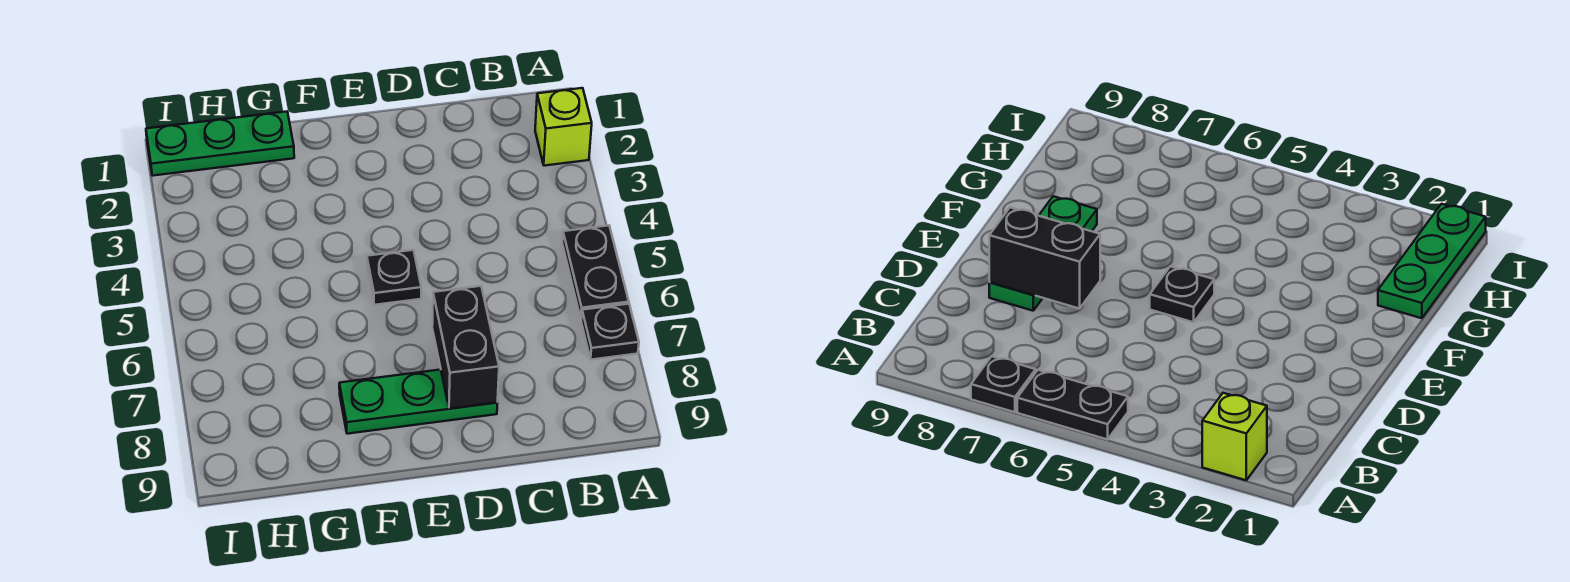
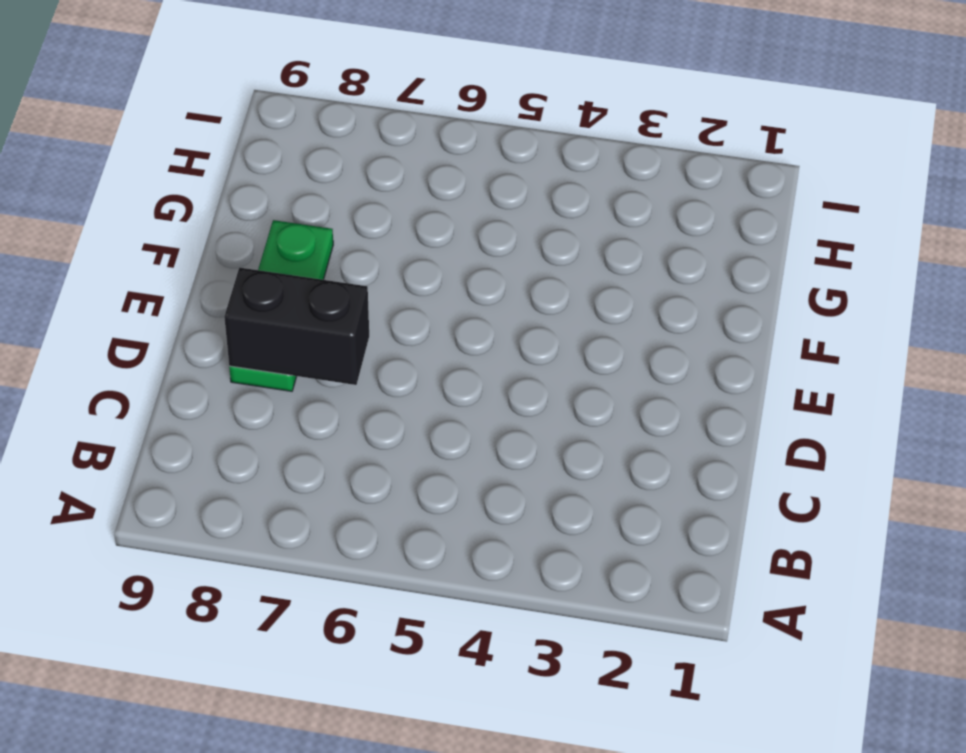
none -> lime brick A2 level 1
none -> black plate A5:A6 level 1

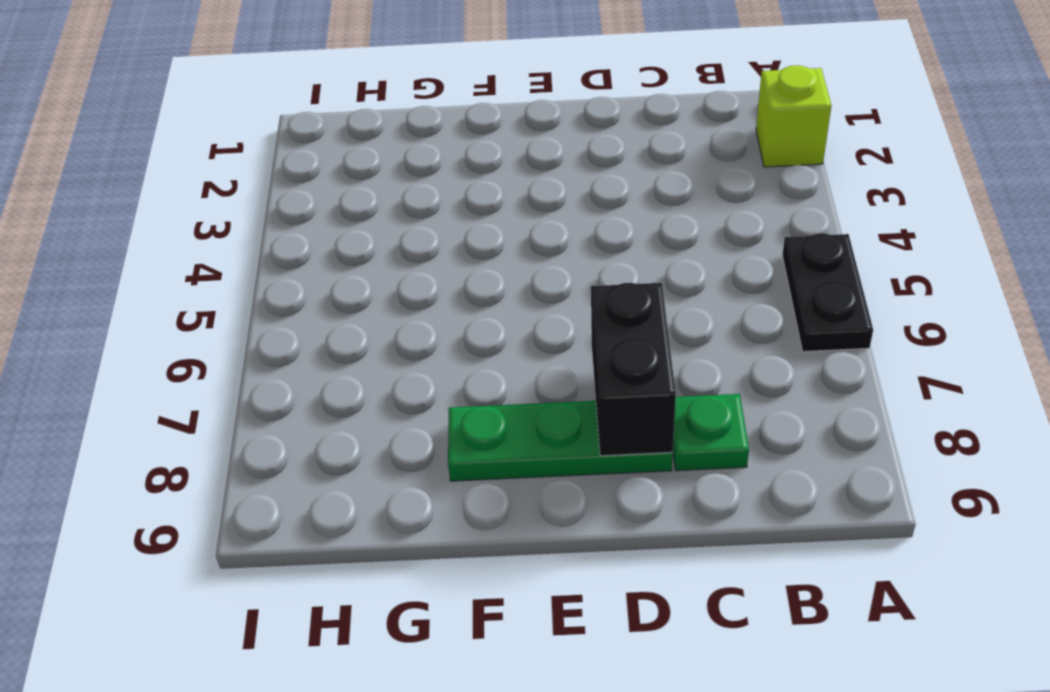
green plate C8 level 1 -> none
none -> black plate A7 level 1
none -> black plate E5 level 1

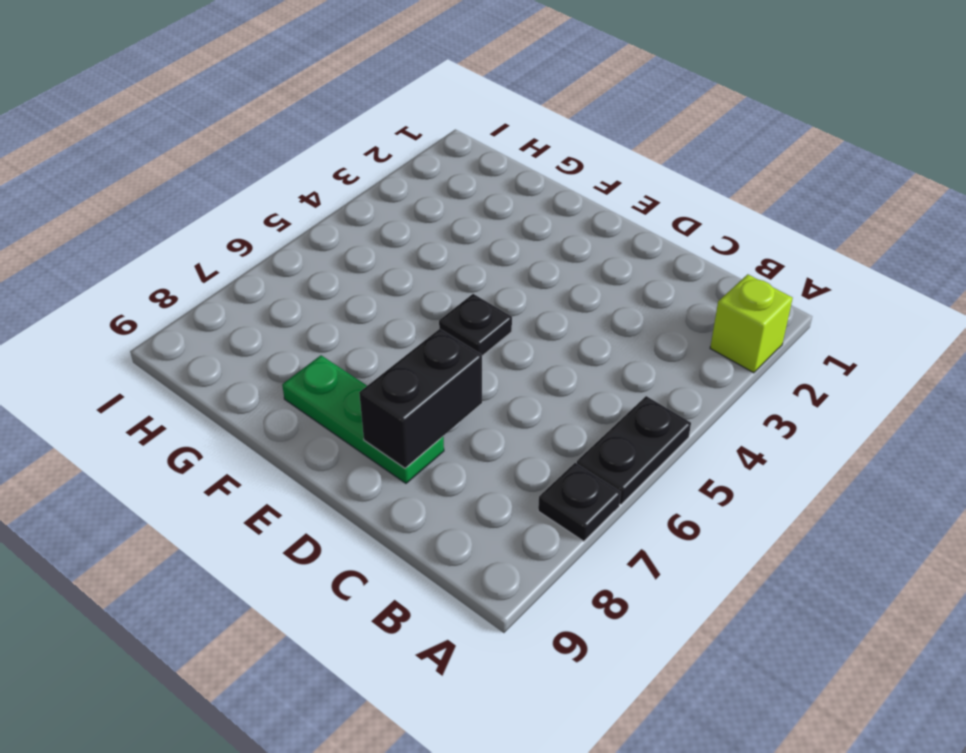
none -> green plate G1:I1 level 1

